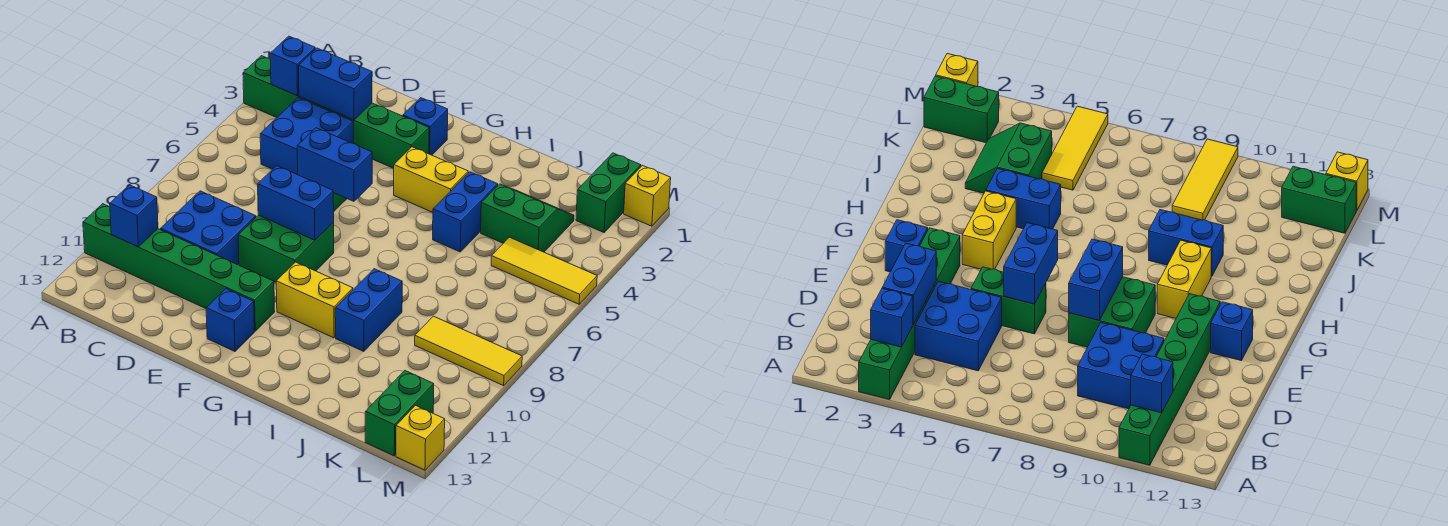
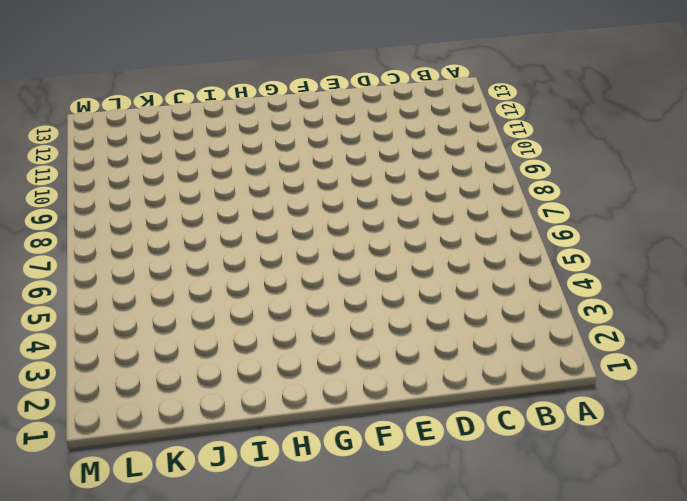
none -> green brick A3:F3 level 1
none -> green brick A11:F11 level 1
none -> blue brick C4:D5 level 1

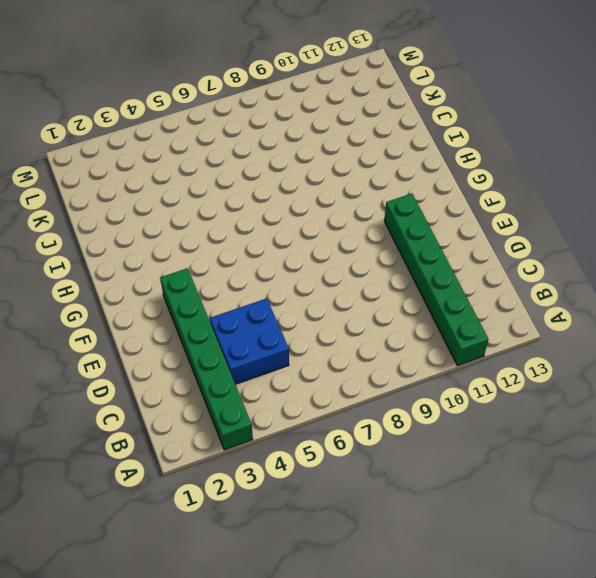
none -> blue brick C9:D10 level 1
none -> green brick E5:E6 level 1
none -> green brick E8:F9 level 1

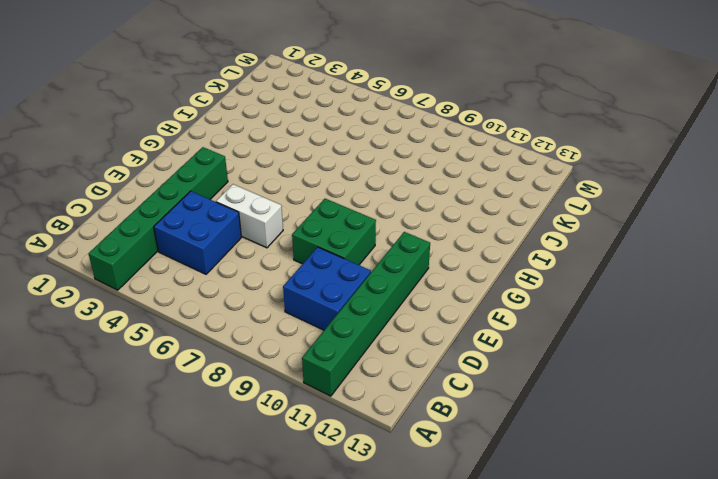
white brick E5:E6 level 1 -> green brick E5:E6 level 1
none -> blue brick F2 level 1
none -> blue brick F12 level 1
none -> yellow brick G4:H4 level 1

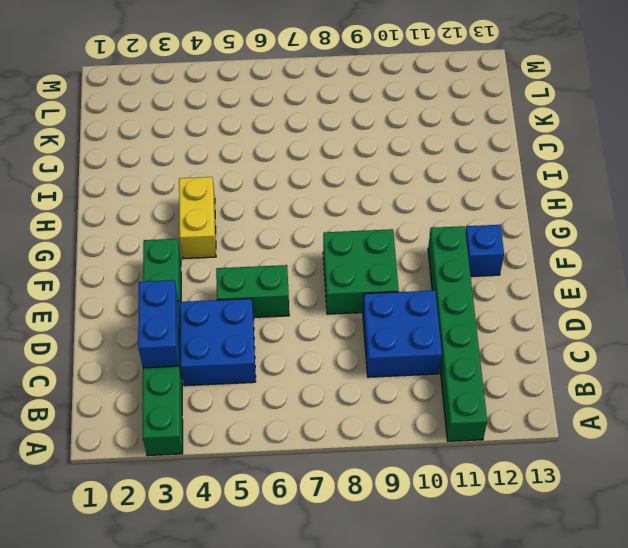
none -> blue brick F2 level 1
none -> yellow brick G10:H10 level 1
none -> blue brick I4:I5 level 1

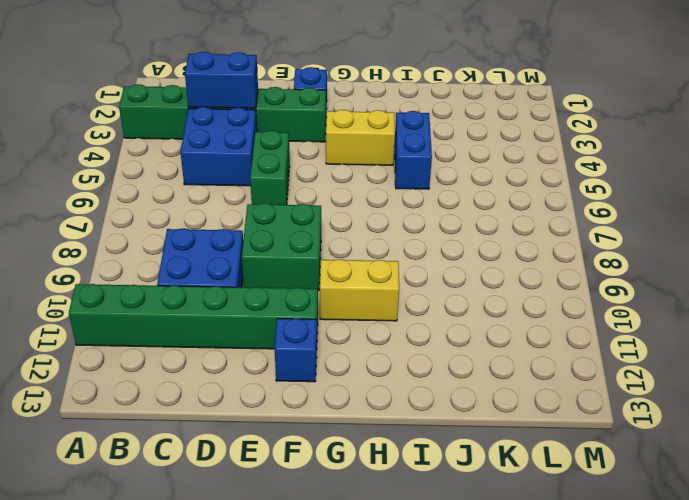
none -> blue brick I9:I10 level 1
none -> green slope J3:K4 level 1 top 4
none -> yellow tile K5:M5 level 1

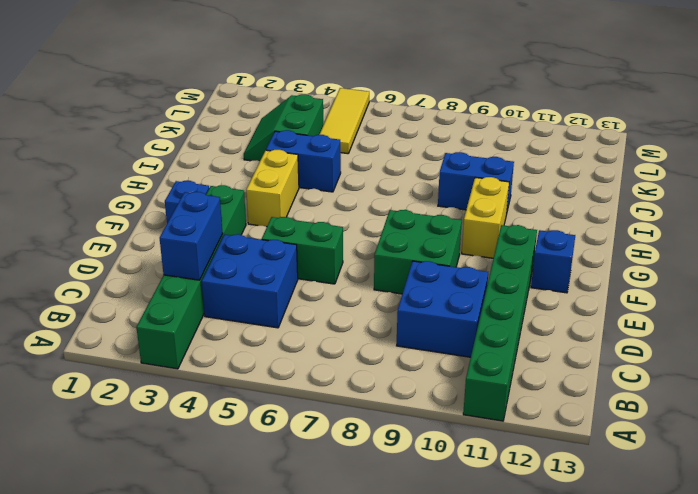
none -> yellow tile K9:M9 level 1
none -> green brick L1:L2 level 1
none -> green brick L12:L13 level 1

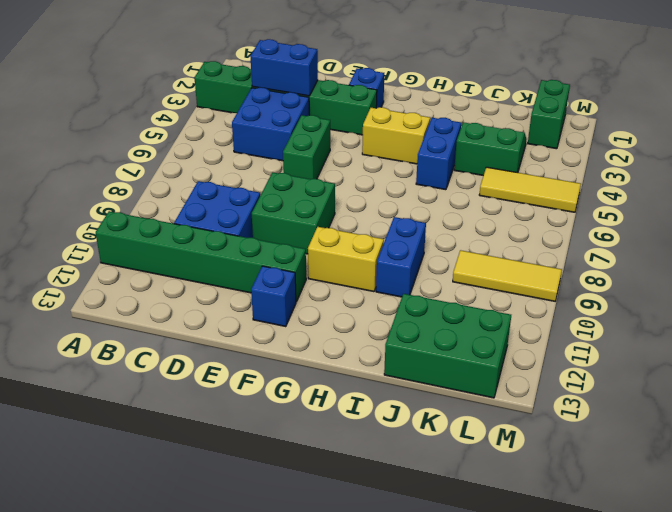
green brick J12:L13 level 1 -> green brick L12:L13 level 1
none -> yellow brick M1 level 1
none -> yellow brick M13 level 1
none -> blue brick B3 level 2

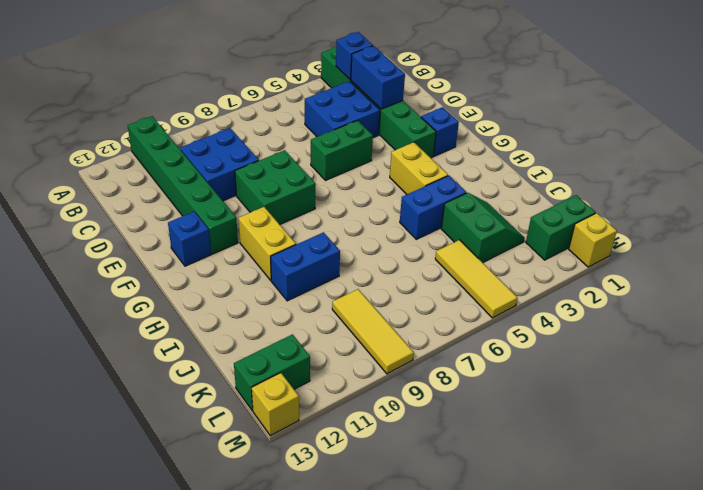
none -> blue brick B11 level 2
none -> blue brick E6:F6 level 2
none -> blue brick E8:F8 level 2

